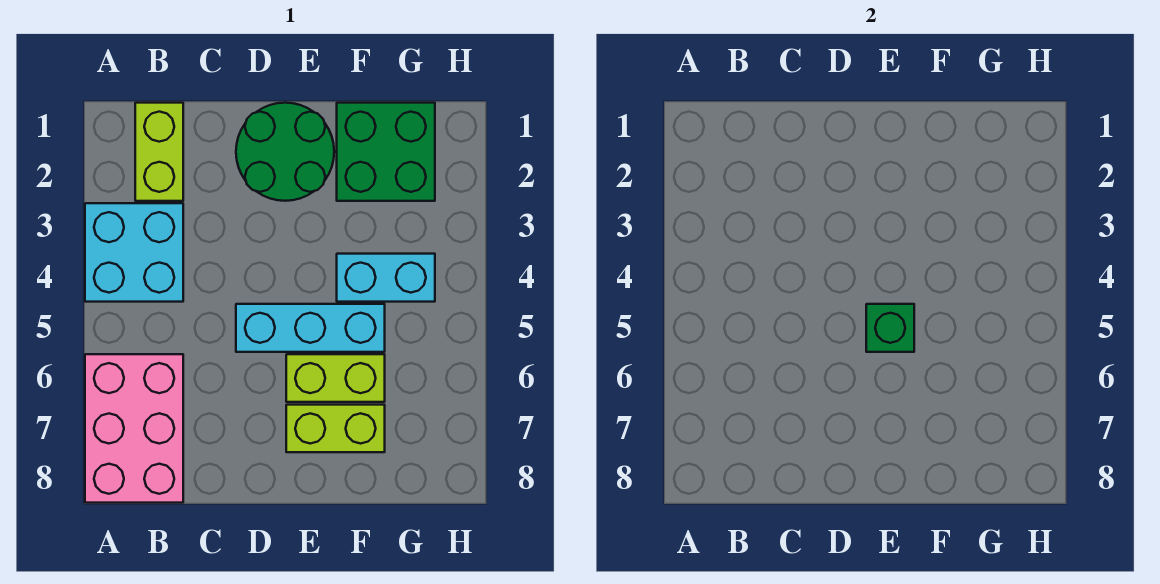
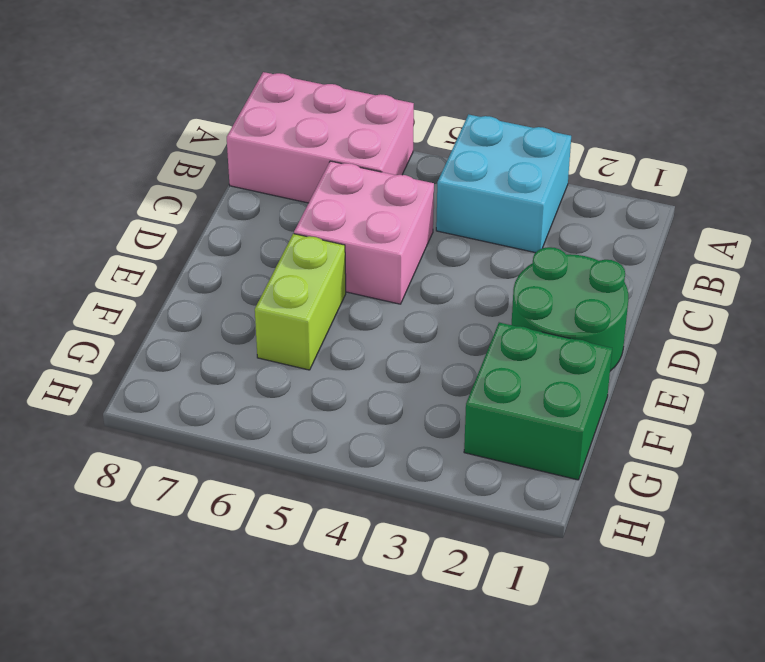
pink brick C5:D6 level 1 -> cyan brick D5:F5 level 1
none -> lime brick B1:B2 level 1
none -> lime brick E7:F7 level 1

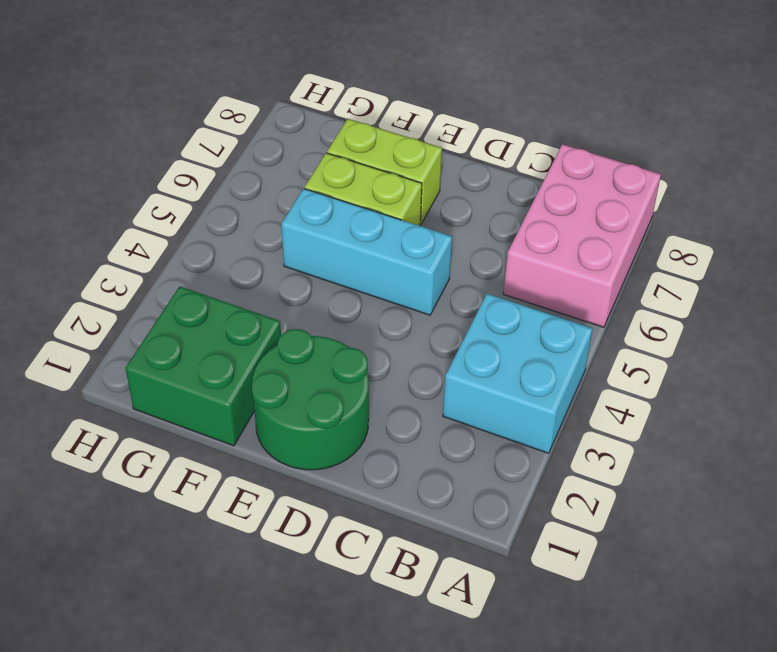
none -> lime brick B1:B2 level 1
none -> cyan brick F4:G4 level 1

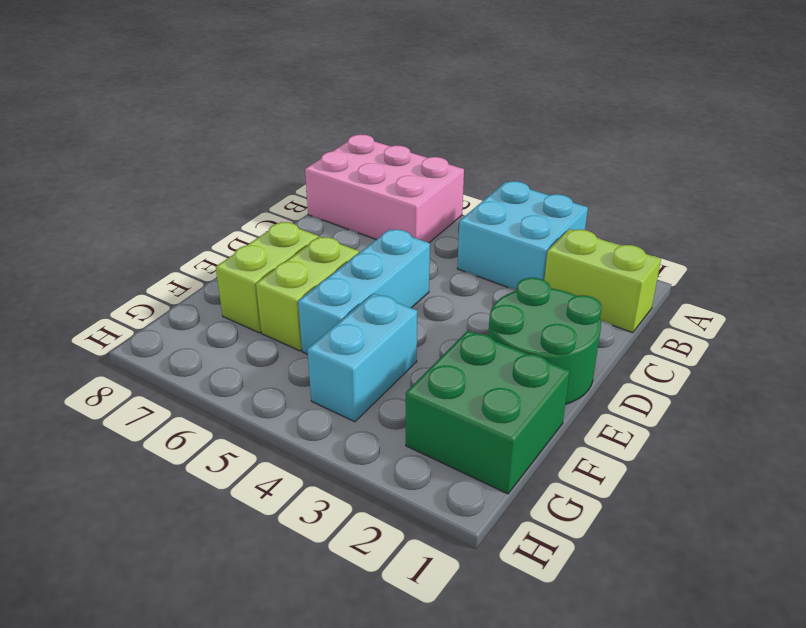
none -> green brick E5 level 2

